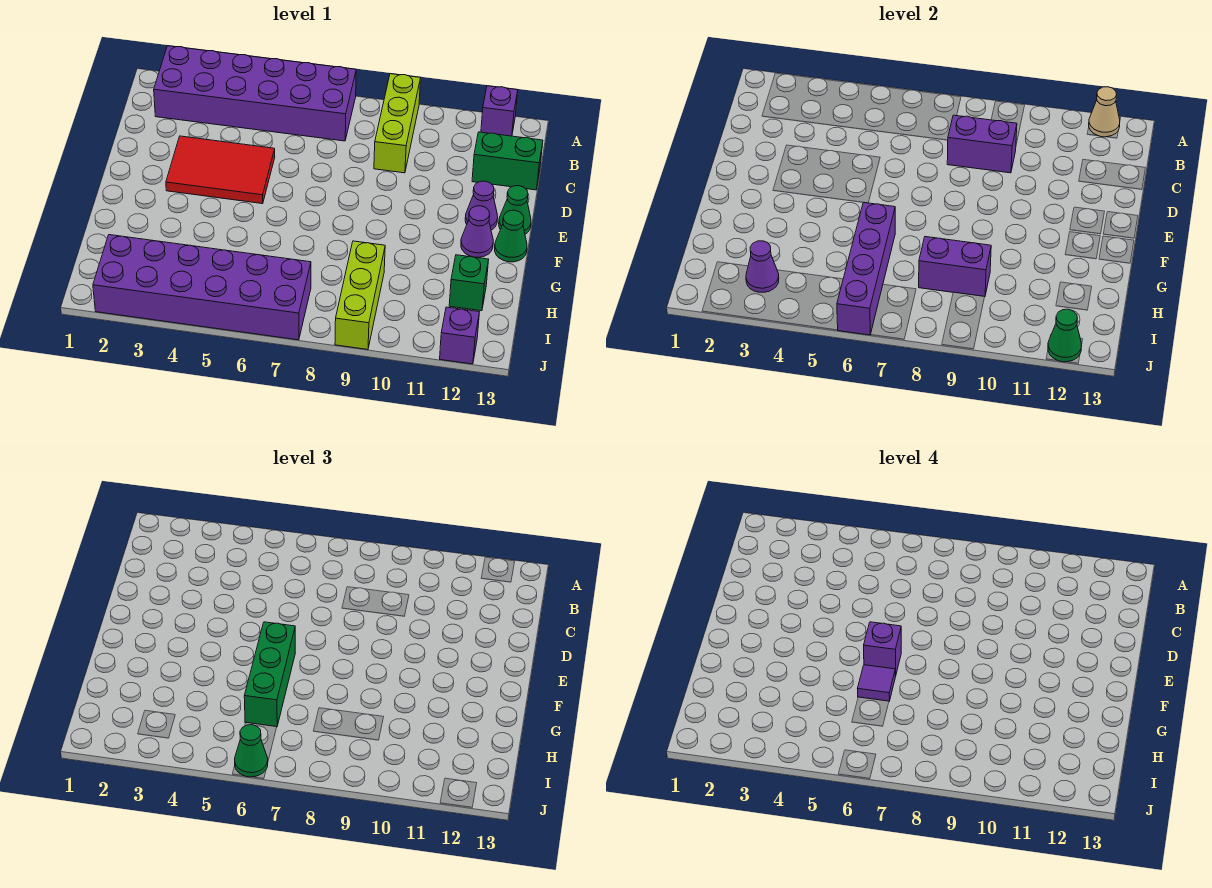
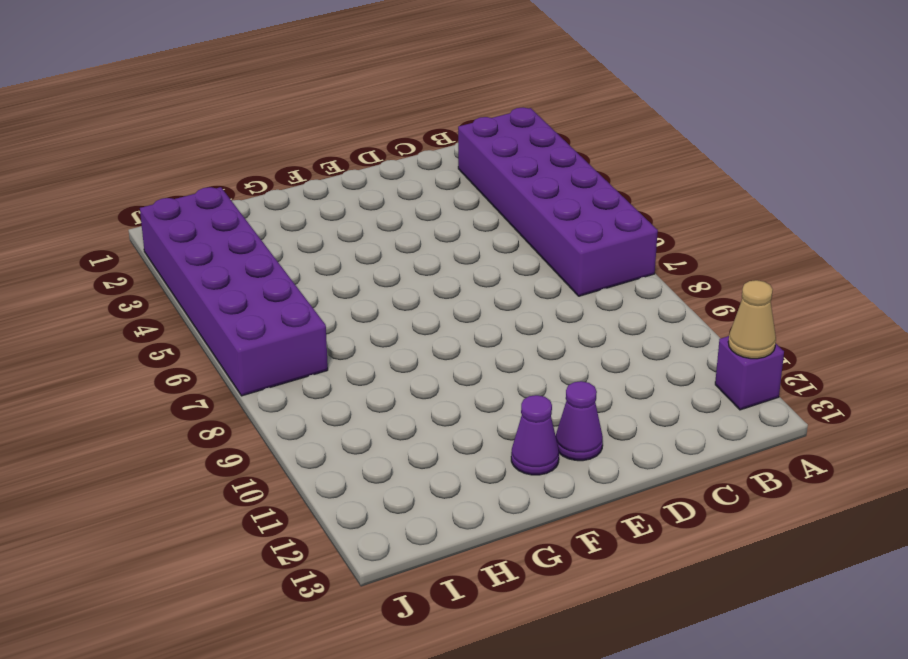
none -> lime brick A9:C9 level 1
none -> green brick C12:C13 level 1
none -> red tile D3:E5 level 1

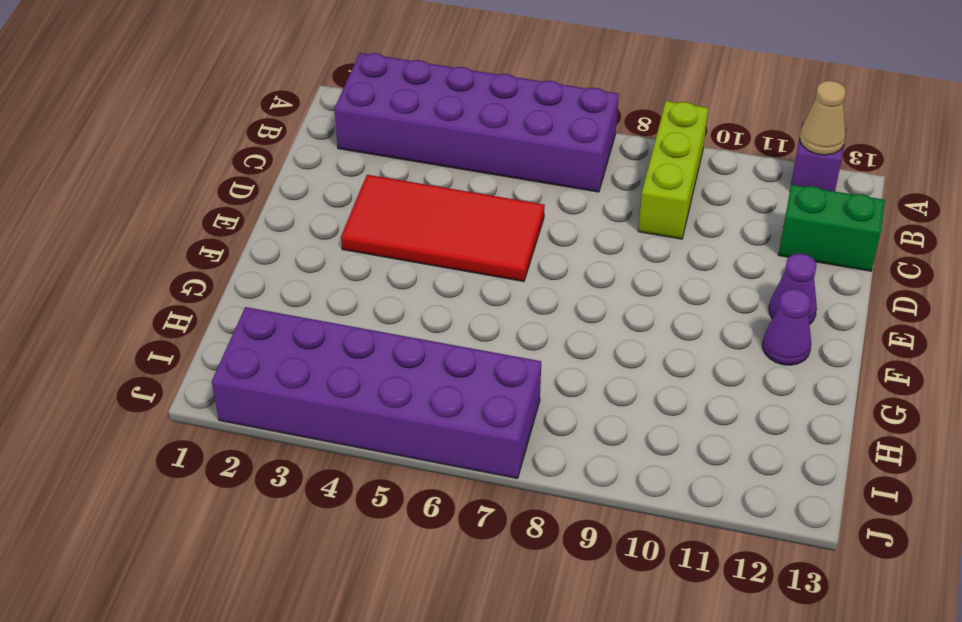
red tile D3:E6 level 1 -> red tile D3:E5 level 1
none -> green cone E13 level 1
none -> green cone F13 level 1
none -> lime brick H9:J9 level 1

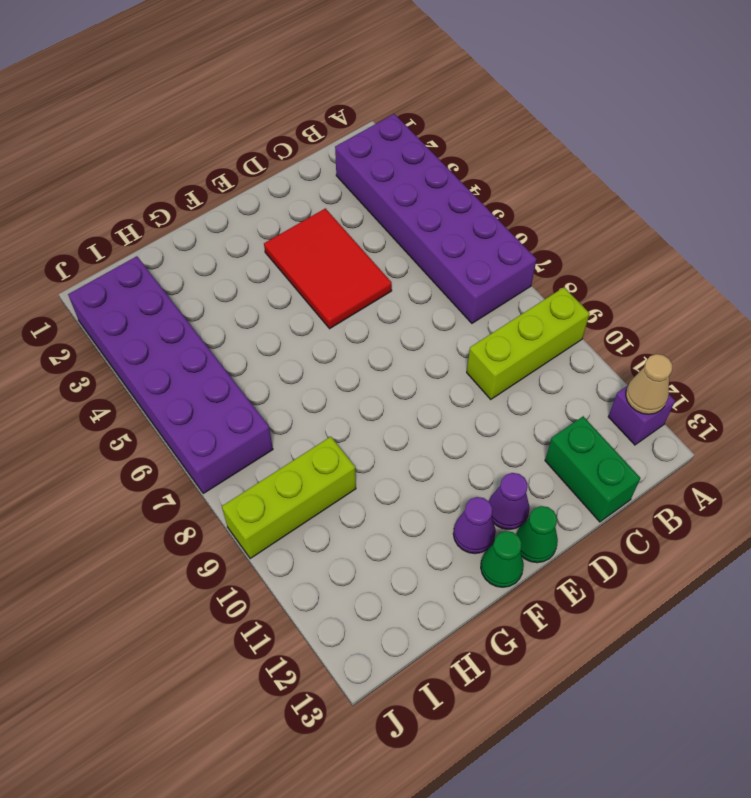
none -> green brick H12 level 1
none -> purple brick J12 level 1
none -> purple brick C8:C9 level 2

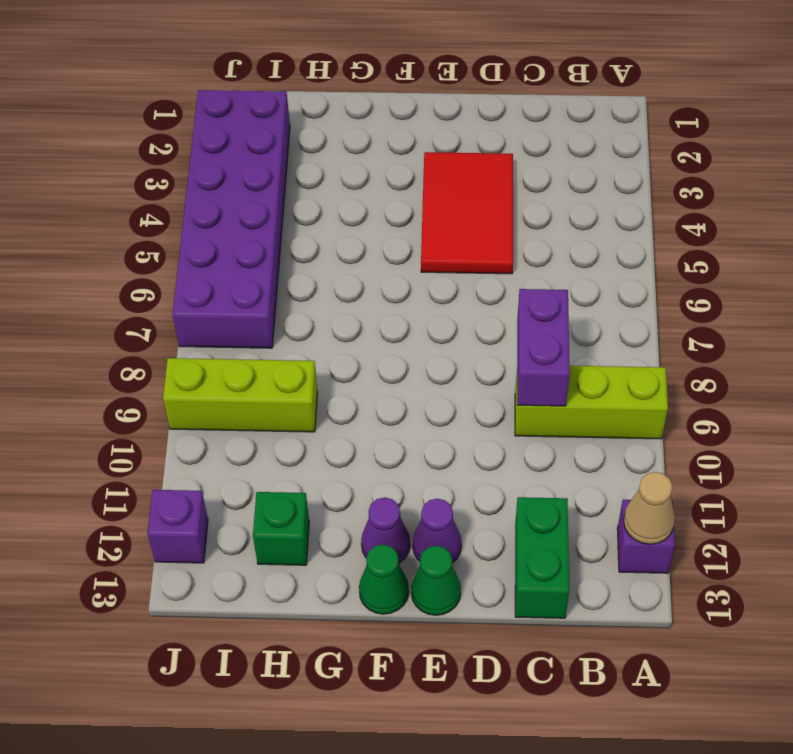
none -> purple brick A2:B7 level 1
none -> purple brick G6:J6 level 2
none -> purple brick H8:H9 level 2

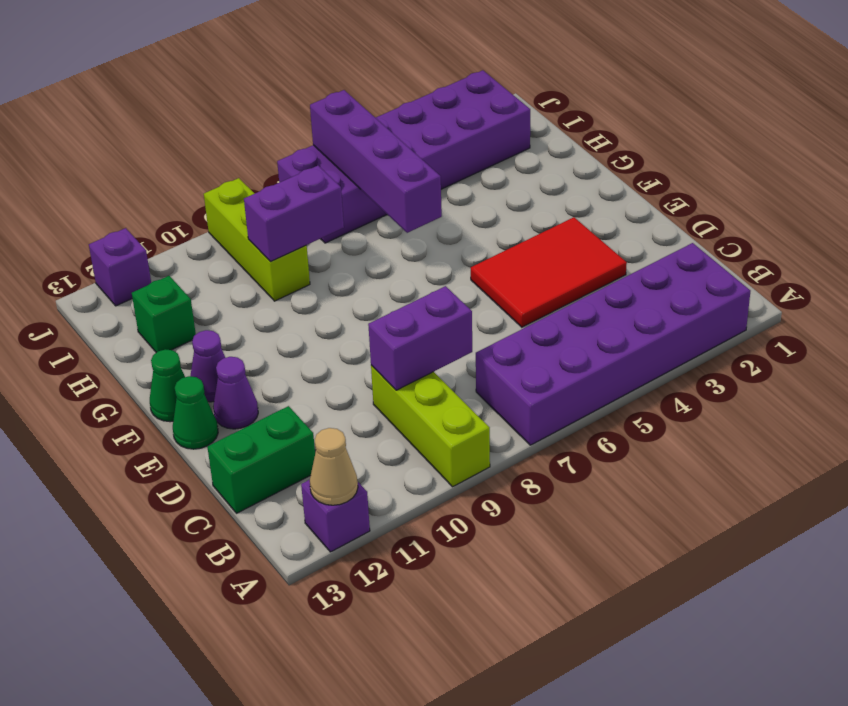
none -> purple cone I3 level 2
none -> green cone J12 level 2
none -> green brick F6:H6 level 3

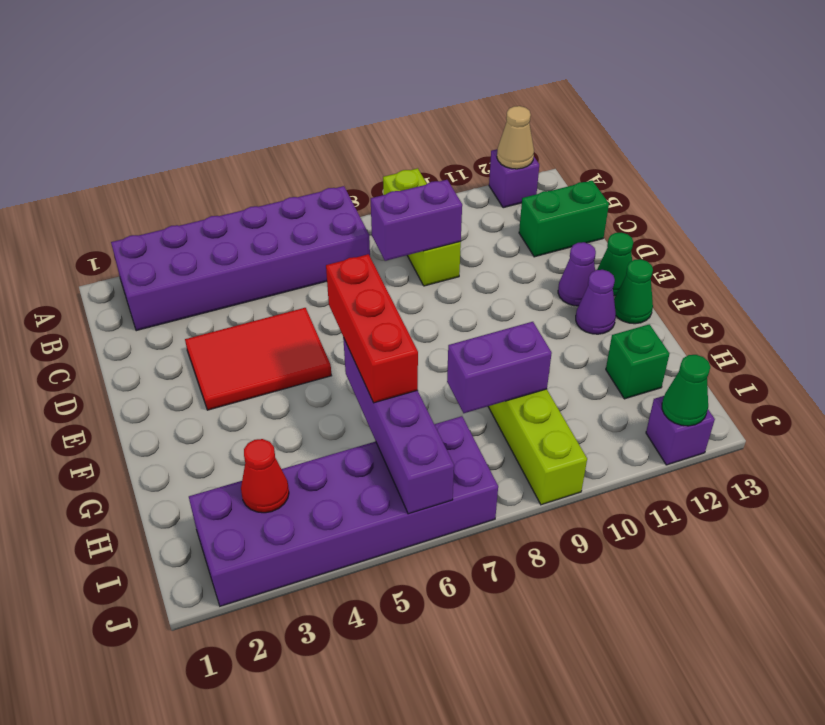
red brick F6:H6 level 3 -> green brick F6:H6 level 3
red cone I3 level 2 -> purple cone I3 level 2
none -> green cone J6 level 3
none -> purple brick F6 level 4
none -> purple tile G6 level 4

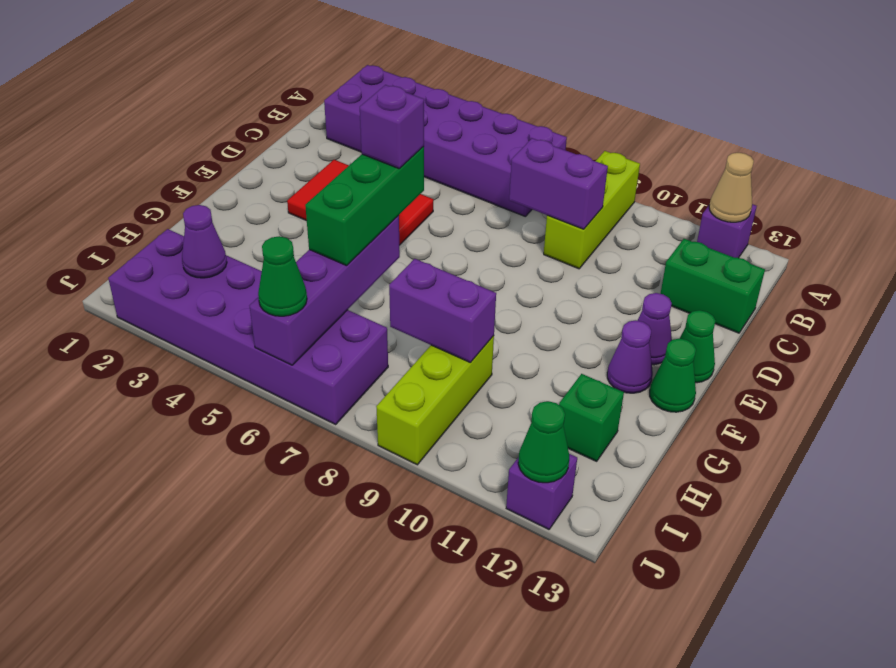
none -> purple tile G6 level 4

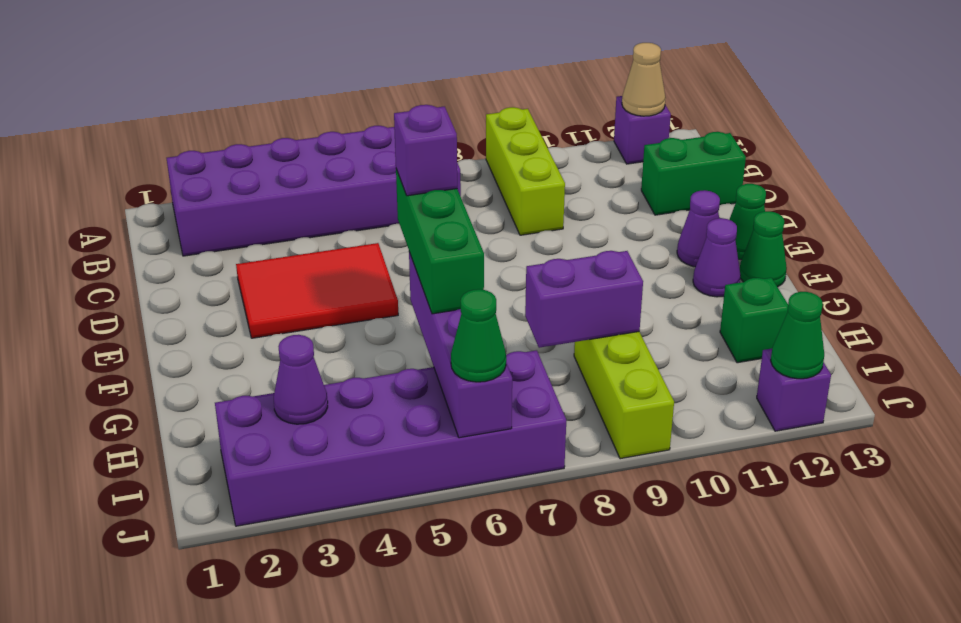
none -> purple brick C8:C9 level 2
none -> purple tile G6 level 4

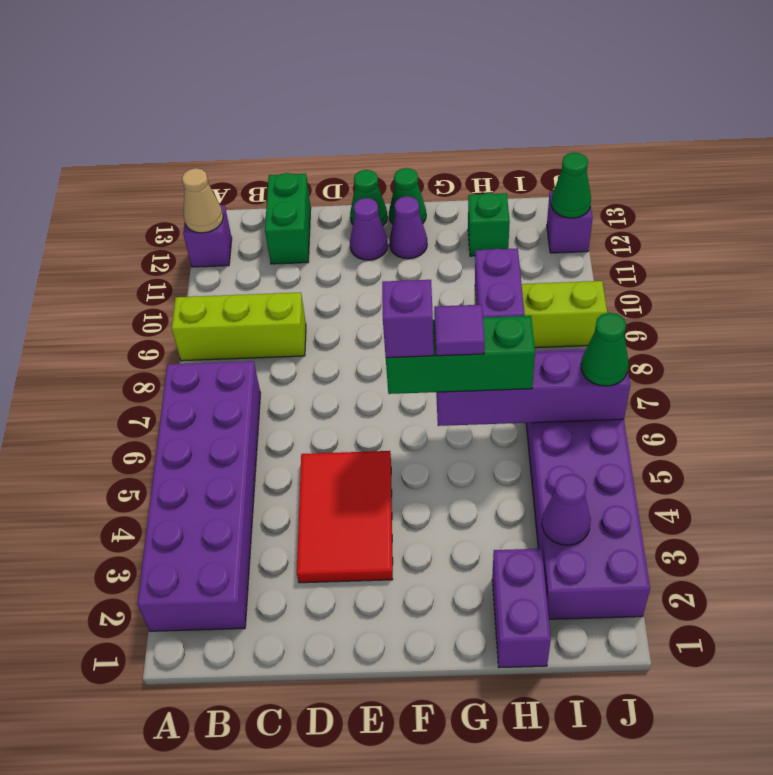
purple brick H1:H2 level 1 -> purple brick C8:C9 level 2

